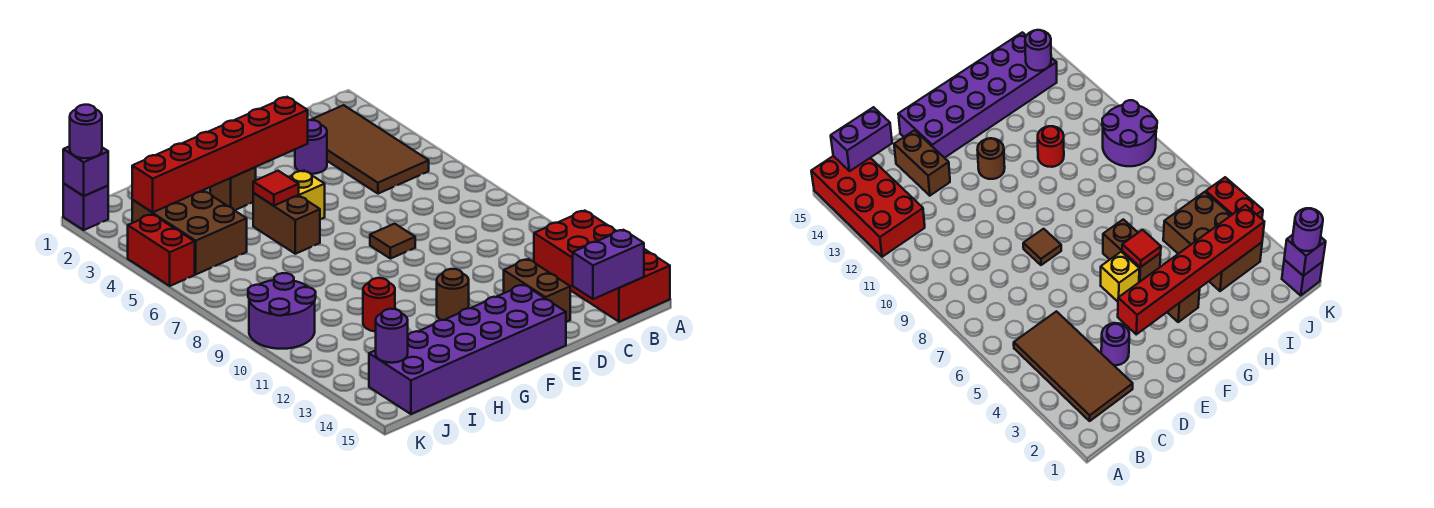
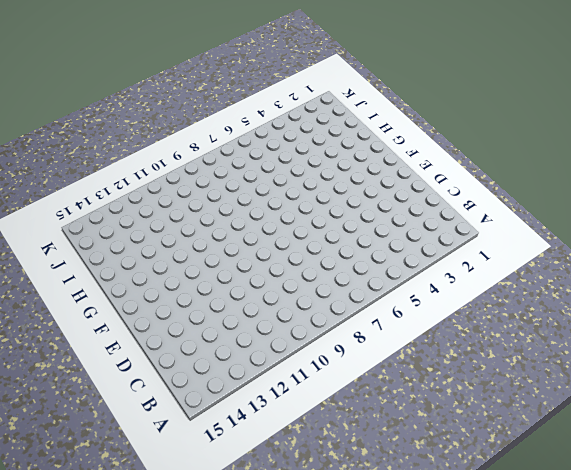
none -> red brick A12:B15 level 1
none -> brown tile B2:C5 level 1
none -> purple round brick D3 level 1

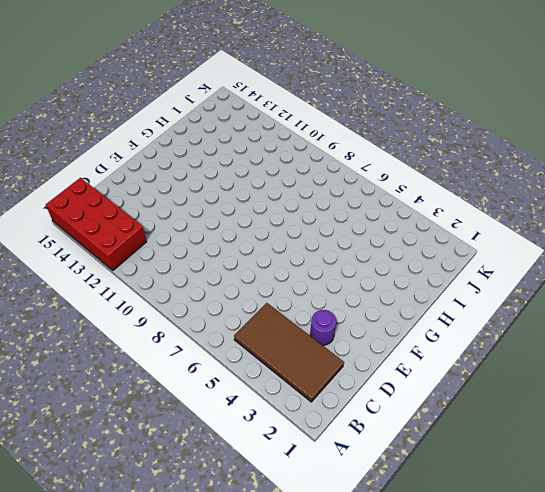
none -> brown brick D13:D14 level 1
none -> brown tile E8 level 1
none -> purple brick E14:J15 level 1

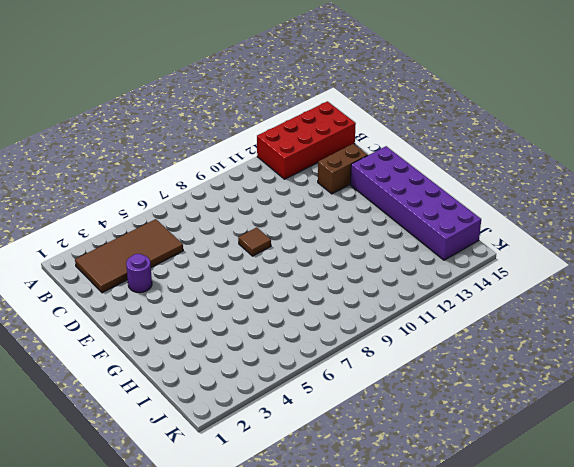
none -> yellow brick F5 level 1
none -> brown round brick F12 level 1
none -> brown brick G3 level 1

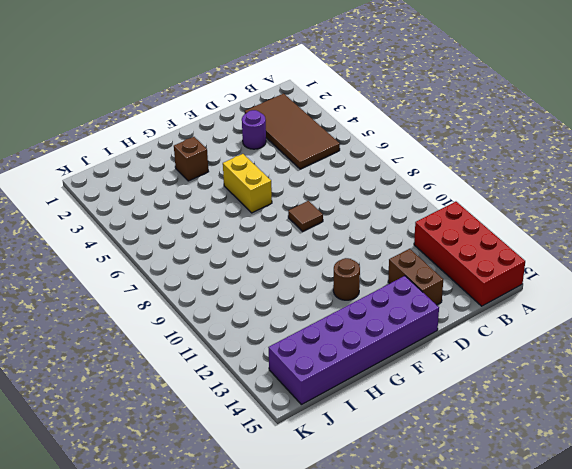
yellow brick F5:F6 level 1 -> yellow brick F5 level 1
none -> brown brick G5:G6 level 1
none -> red round brick H11 level 1
none -> brown brick I3:J5 level 1

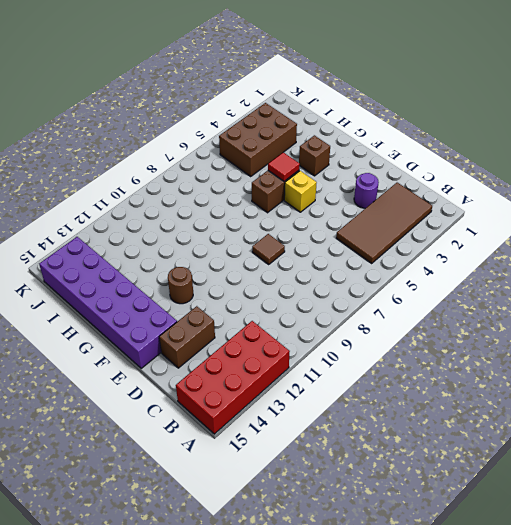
none -> red round brick H11 level 1
none -> purple round brick J9:K10 level 1
none -> purple brick K1 level 1

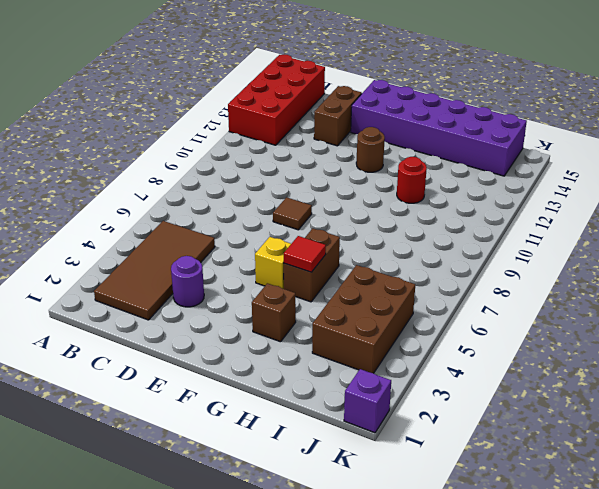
none -> purple round brick J9:K10 level 1
none -> red brick K4:K5 level 1
none -> purple brick B15:C15 level 2

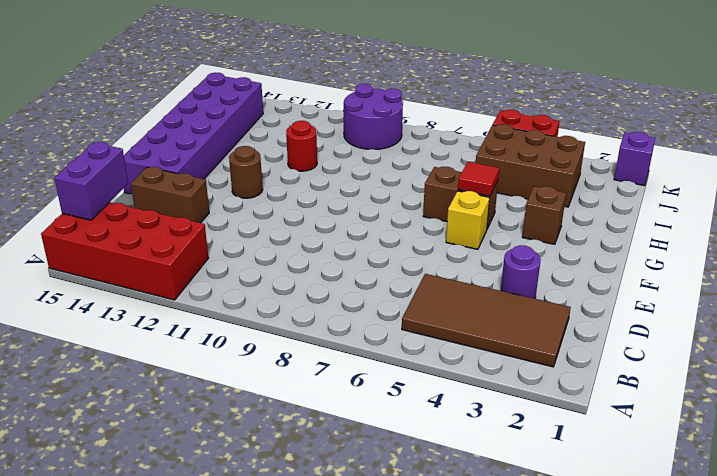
none -> brown tile E8 level 1
none -> red brick E3:J3 level 2
none -> purple round brick J14 level 2

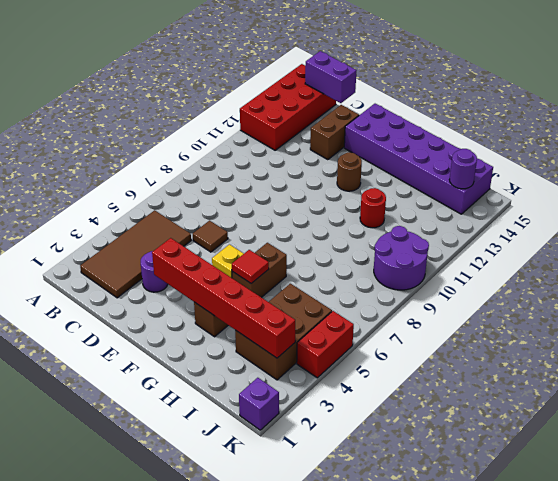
brown tile D6 level 1 -> brown tile E8 level 1
none -> purple brick K1 level 2
none -> purple round brick K1 level 3

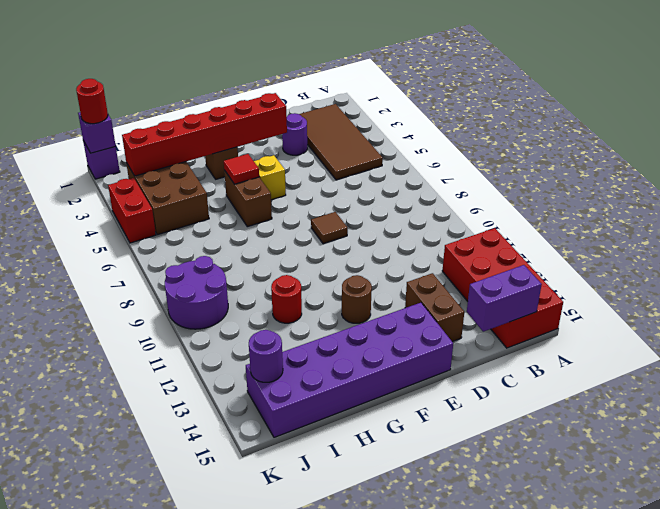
red round brick K1 level 3 -> purple round brick K1 level 3

